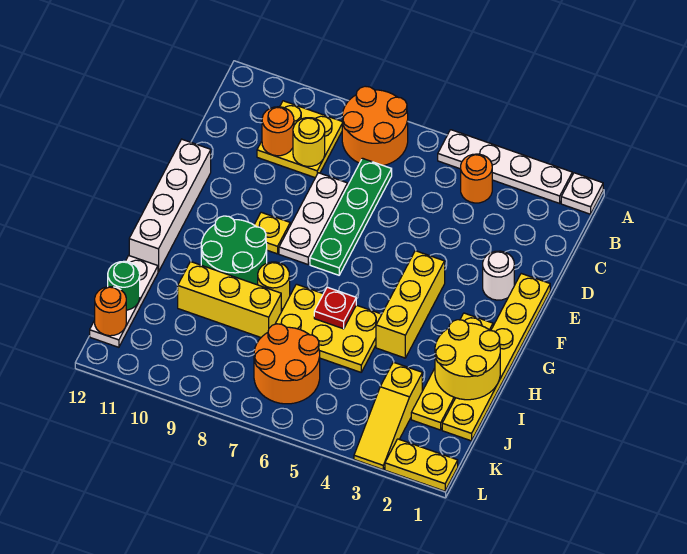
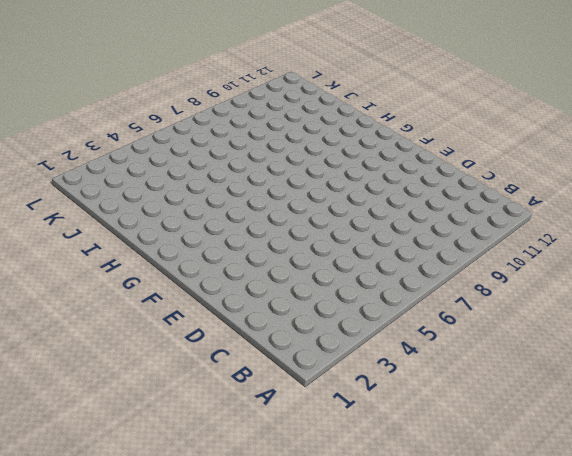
none -> white plate A1 level 1
none -> white plate A2:A5 level 1
none -> orange round brick A7:B8 level 1

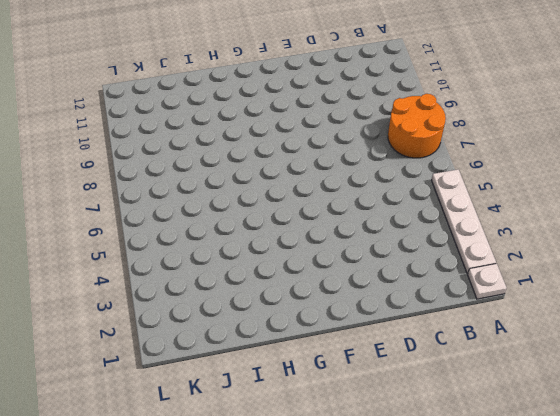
none -> orange round brick B4 level 1
none -> yellow plate B9:C10 level 1
none -> green plate C7:F7 level 1

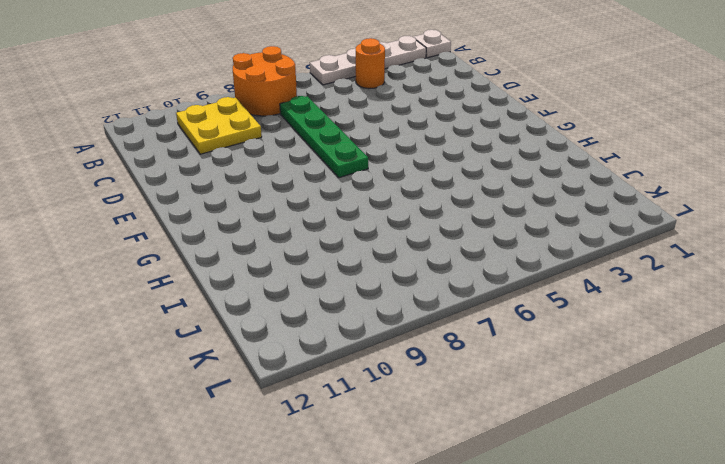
none -> white plate D8:F8 level 1
none -> yellow plate E1:J1 level 1
none -> white round brick E2 level 1

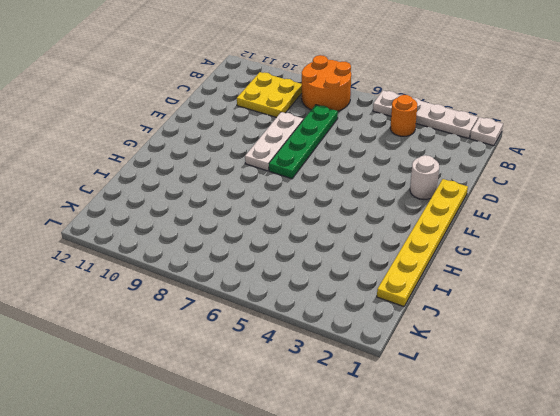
none -> white brick E12:H12 level 1
none -> yellow brick F4:H4 level 1
none -> yellow plate F9 level 1

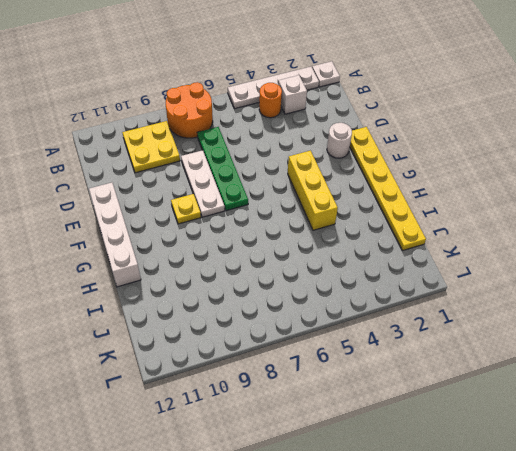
white brick B3 level 1 -> none
none -> yellow plate G2:J2 level 1
none -> green round brick G9:H10 level 1
none -> yellow plate H5:I7 level 1

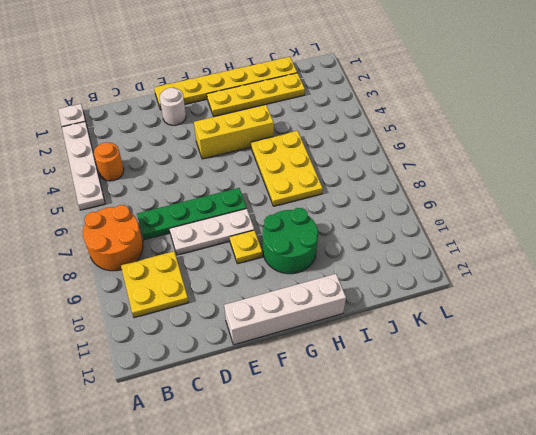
none -> yellow round brick H8 level 1
none -> yellow brick I8:I10 level 1
none -> white plate I12:K12 level 1

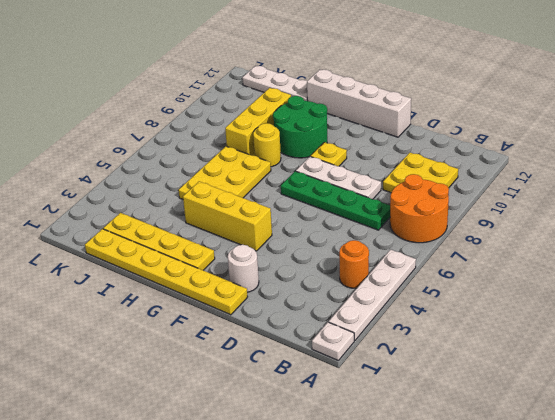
none -> yellow slope J3:L3 level 1 top J
none -> orange round brick J6:K7 level 1
none -> yellow plate L1:L2 level 1

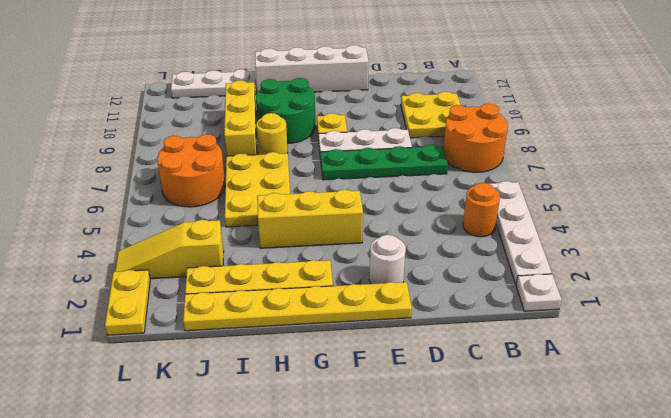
none -> yellow round brick C9 level 2
none -> orange round brick C10 level 2
none -> yellow round brick H1:I2 level 2

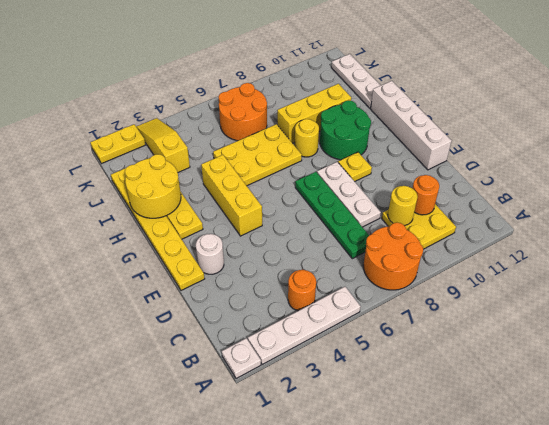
none -> red plate H6 level 2
none -> green round brick J12 level 2
none -> orange round brick K12 level 2

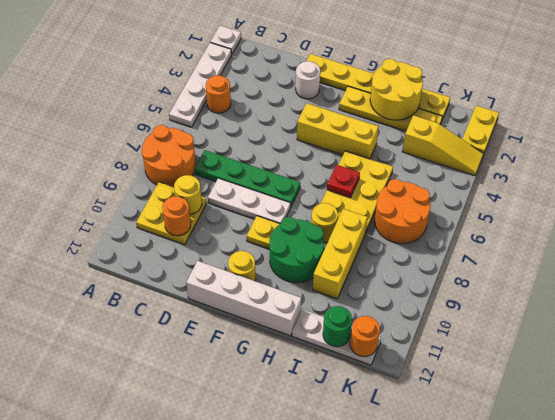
yellow round brick F11 level 1 -> none

